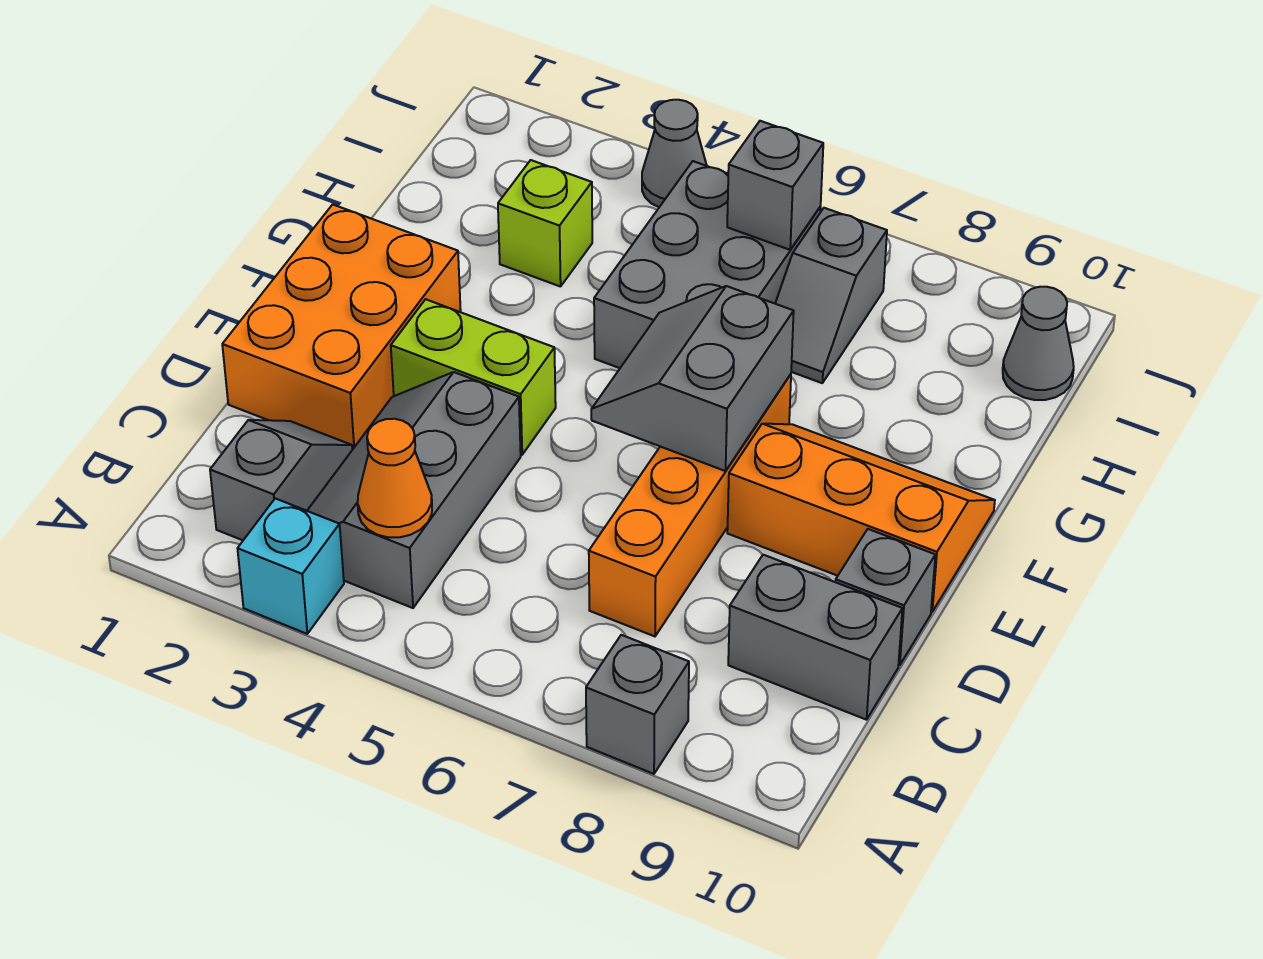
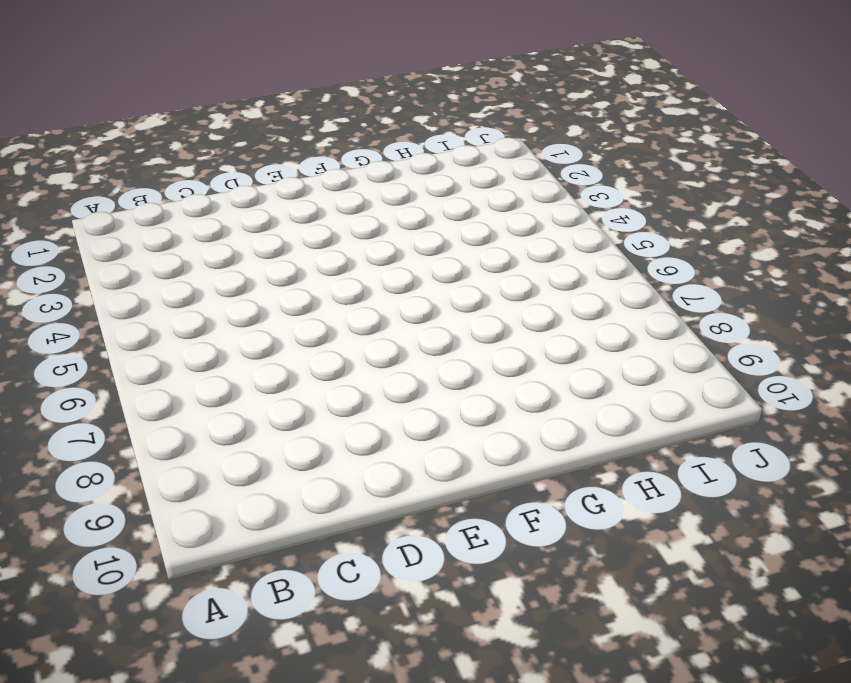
none -> cyan brick A3 level 1
none -> grey brick A8 level 1
none -> grey slope B2:C2 level 1 top B

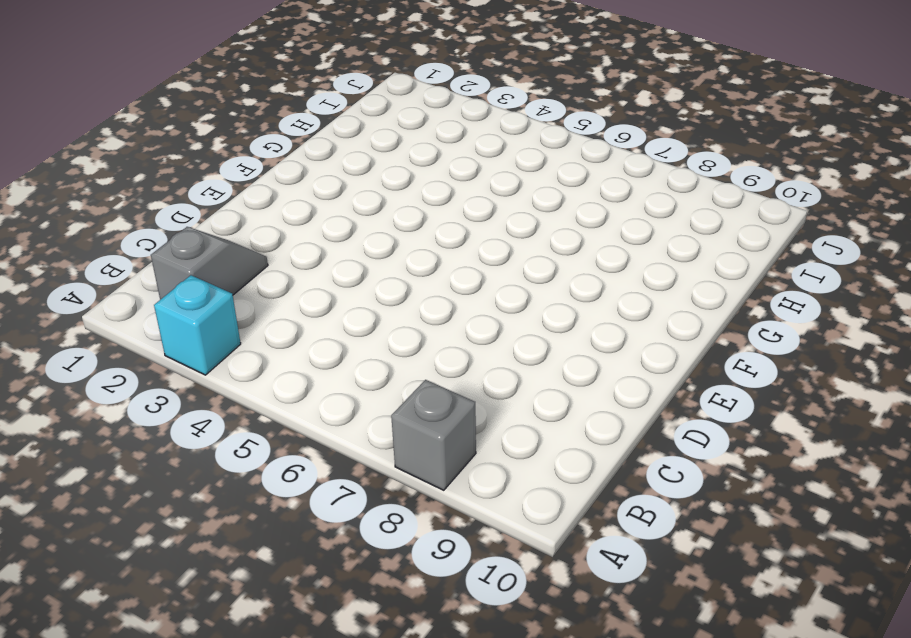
none -> grey slope B3:D4 level 1 top 4
none -> orange brick C7:F7 level 1
none -> grey brick C9:C10 level 1

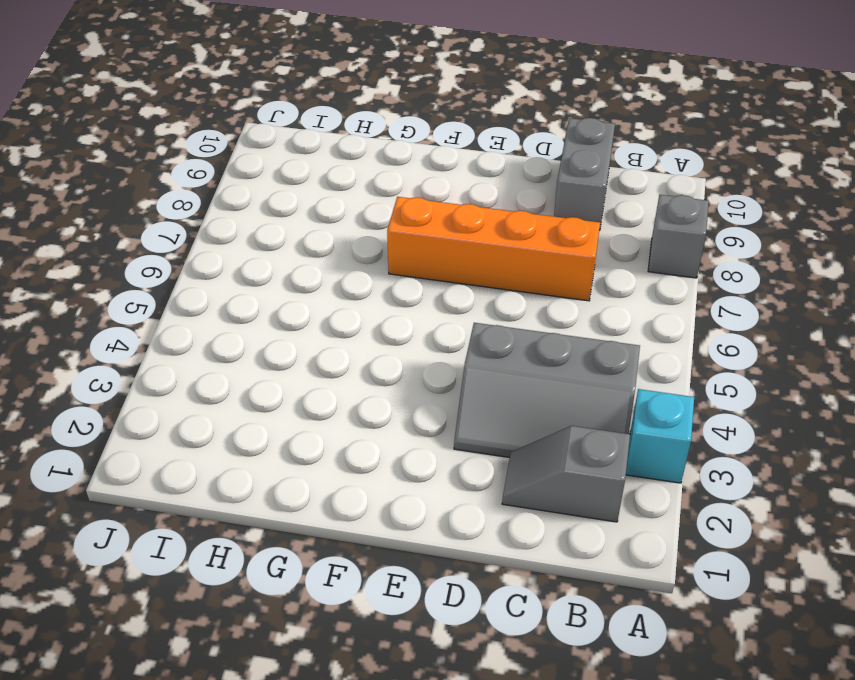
none -> orange brick D1:F2 level 1
none -> grey brick D10 level 1
none -> lime brick E3:E4 level 1

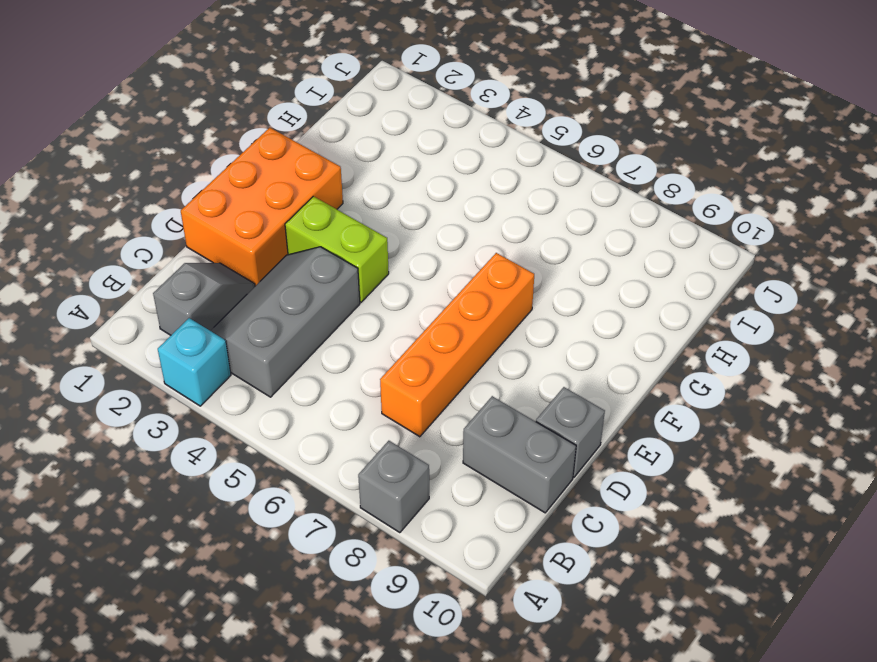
none -> orange slope E8:F10 level 1 top E
none -> grey brick G5:I6 level 1
none -> lime brick H3 level 1

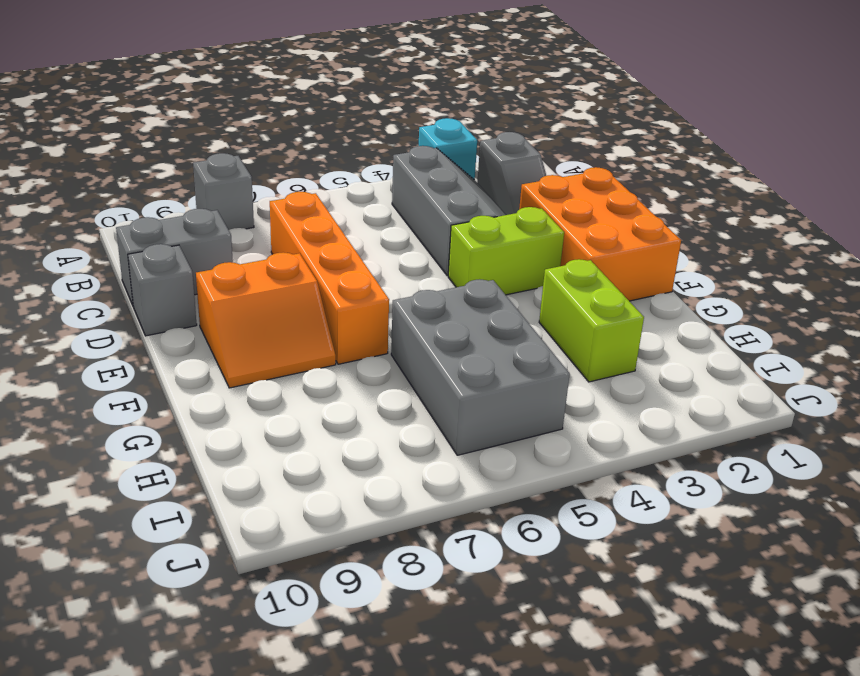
orange slope E8:F9 level 1 top E -> orange slope E8:F10 level 1 top E
lime brick G3:H3 level 1 -> lime brick H3 level 1
none -> grey slope H7:I7 level 1 top I
none -> grey cone I10 level 1
none -> grey cone J4 level 1

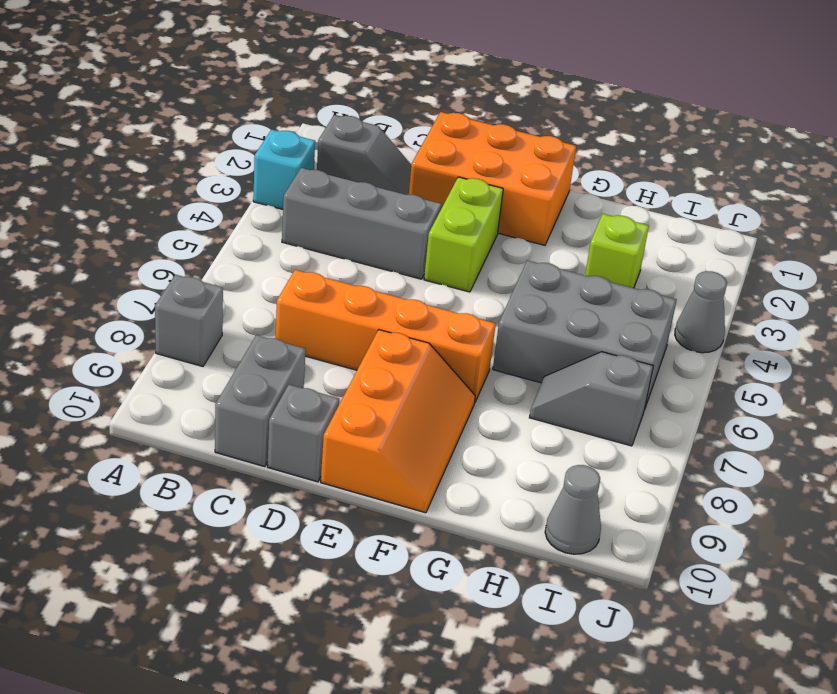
none -> orange cone B4 level 2
none -> grey slope E6:F7 level 2 top 7
none -> grey brick I6 level 2

